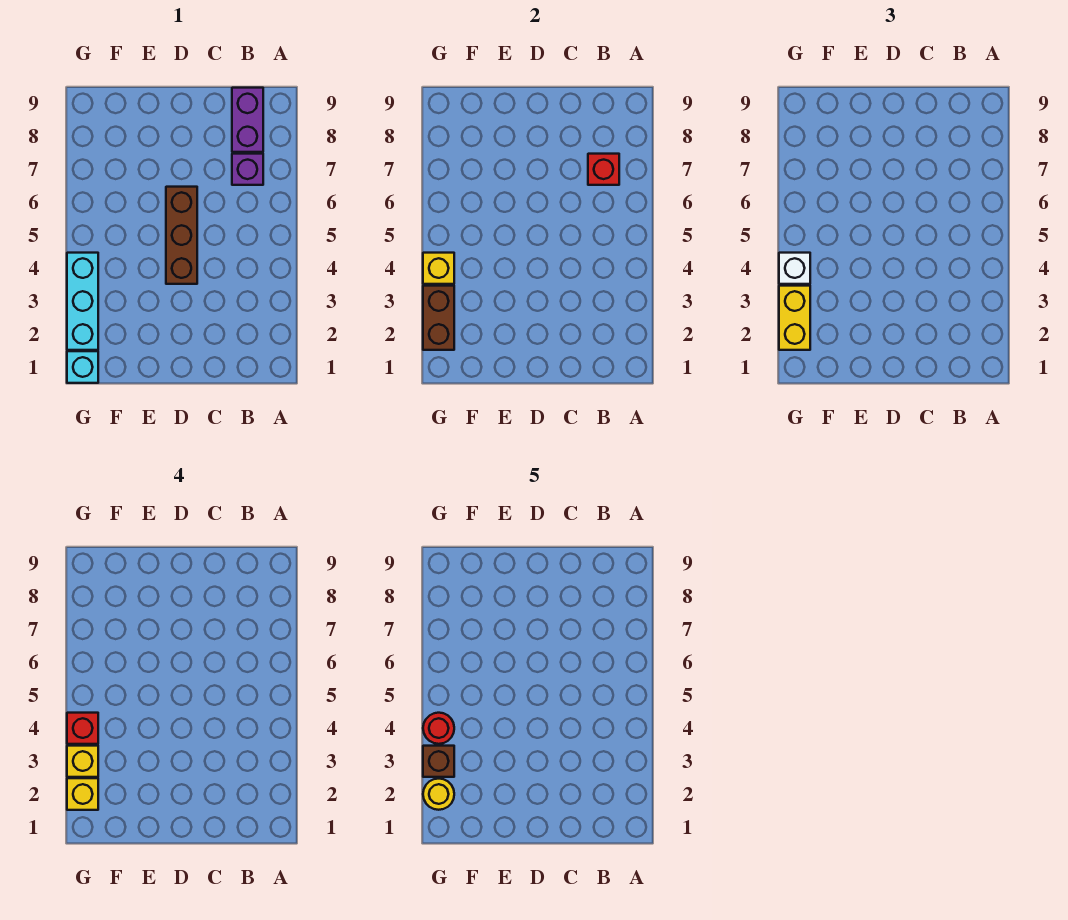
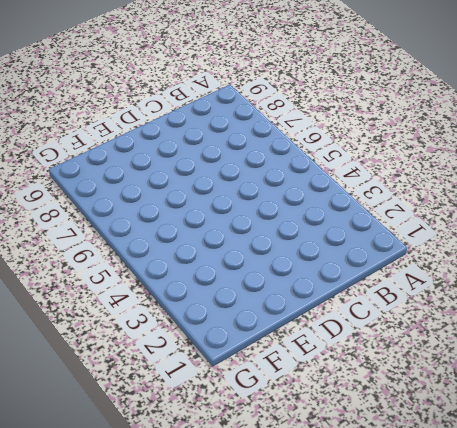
none -> purple brick B7 level 1
none -> purple brick B8:B9 level 1
none -> brown brick D4:D6 level 1

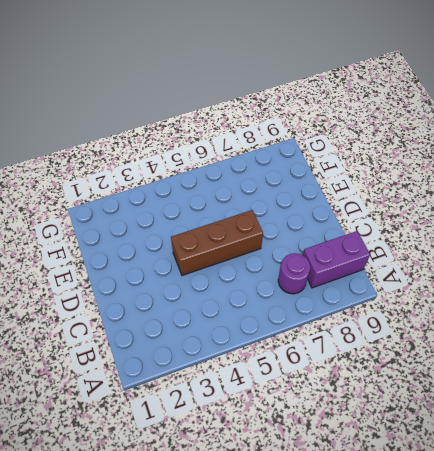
purple round brick B7 level 1 -> purple brick B7 level 1
none -> cyan brick G1 level 1
none -> cyan brick G2:G4 level 1
none -> red brick B7 level 2

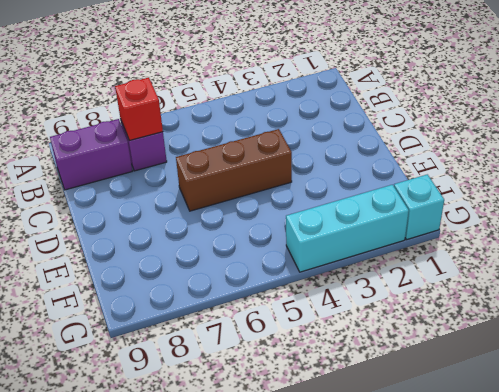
none -> brown brick G2:G3 level 2
none -> yellow brick G4 level 2
none -> yellow brick G2:G3 level 3

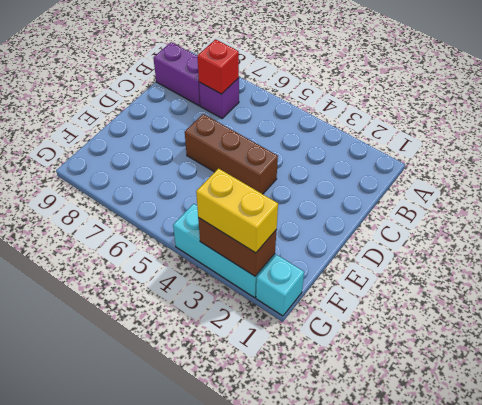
none -> yellow brick G4 level 2
none -> white brick G4 level 3
none -> yellow brick G2 level 4

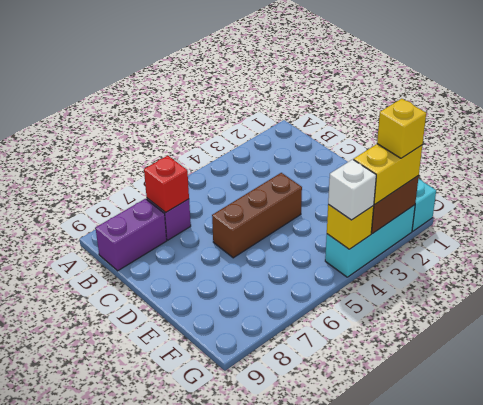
none -> yellow brick G3 level 4
none -> red brick G4 level 4
none -> yellow round brick G2 level 5

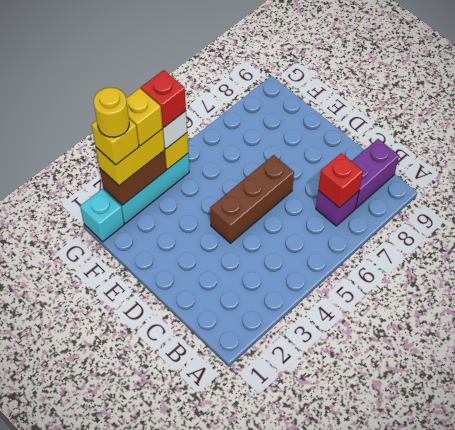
none -> brown brick G3 level 5
none -> red round brick G4 level 5

